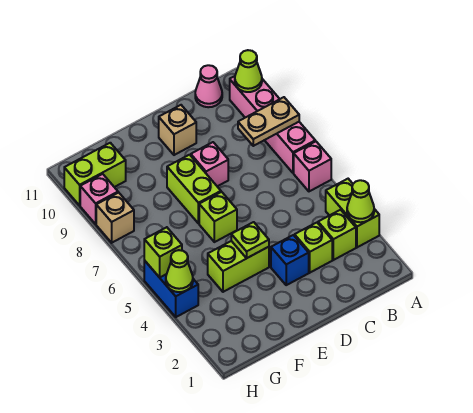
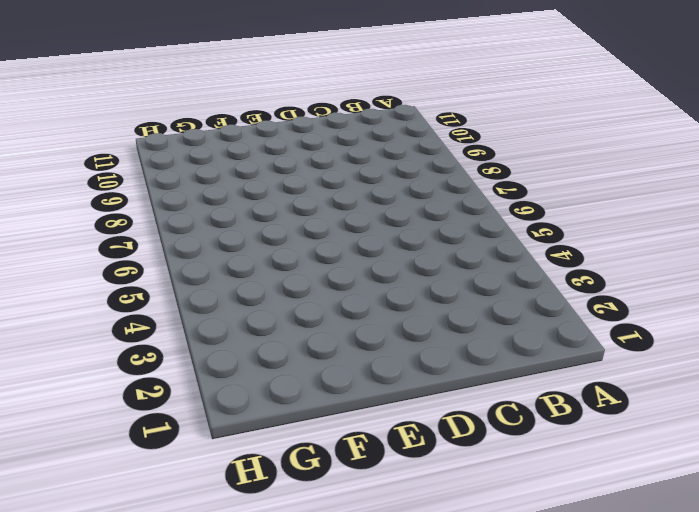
none -> lime brick A3:A4 level 1
none -> pink brick A6 level 1
none -> pink brick A7:A10 level 1

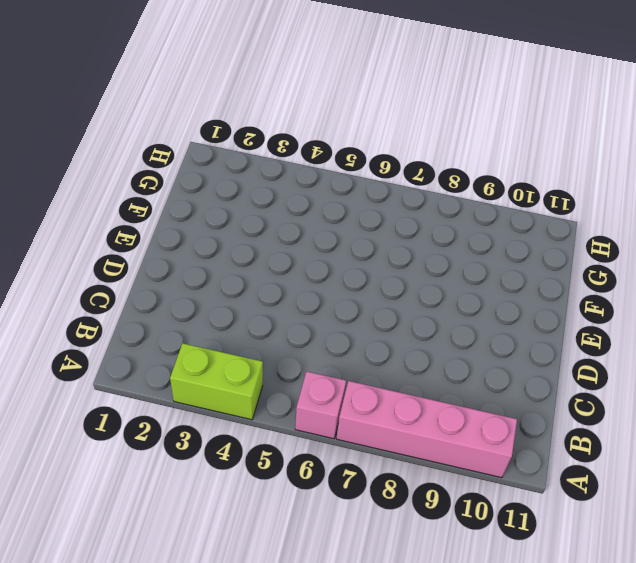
none -> lime brick B3 level 1
none -> pink cone B11 level 1
none -> lime brick C3 level 1

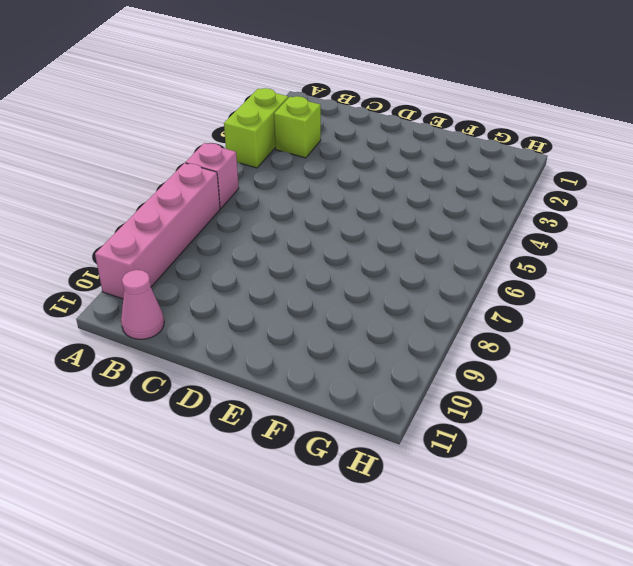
none -> lime brick C3 level 1
none -> blue brick D3 level 1
none -> pink brick D8 level 1

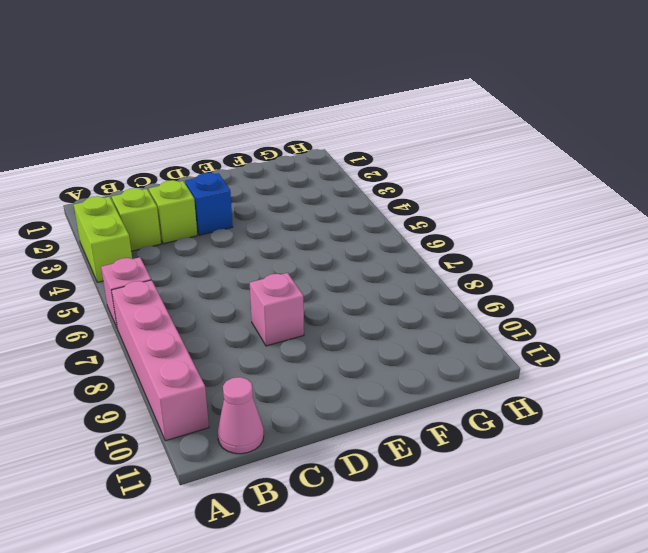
none -> tan brick D10 level 1
none -> lime brick E4:F4 level 1
none -> lime brick E6 level 1

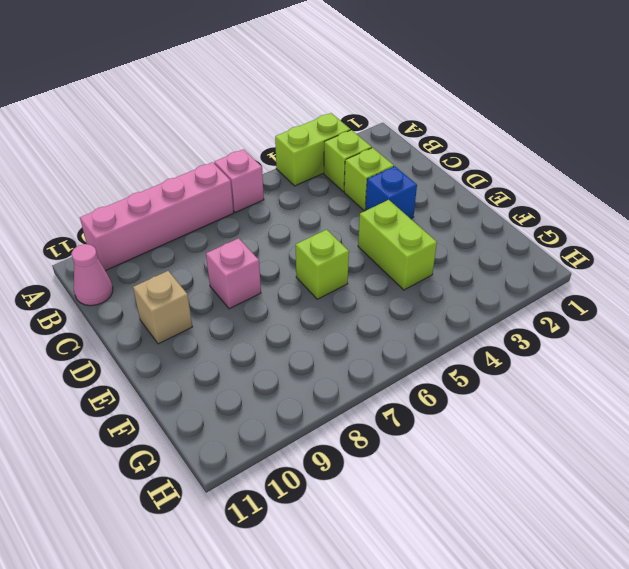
none -> lime brick E7:E8 level 1
none -> lime brick G10:H10 level 1
none -> blue brick H4:H5 level 1

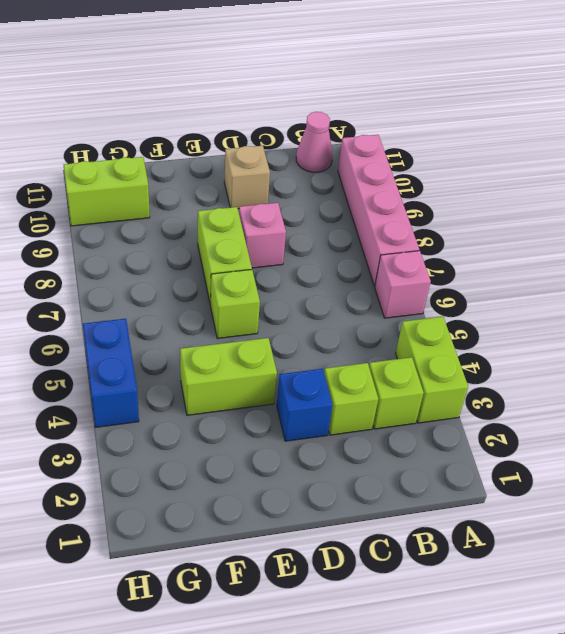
none -> tan brick H8 level 1
none -> pink brick H9 level 1
none -> lime cone A3 level 2

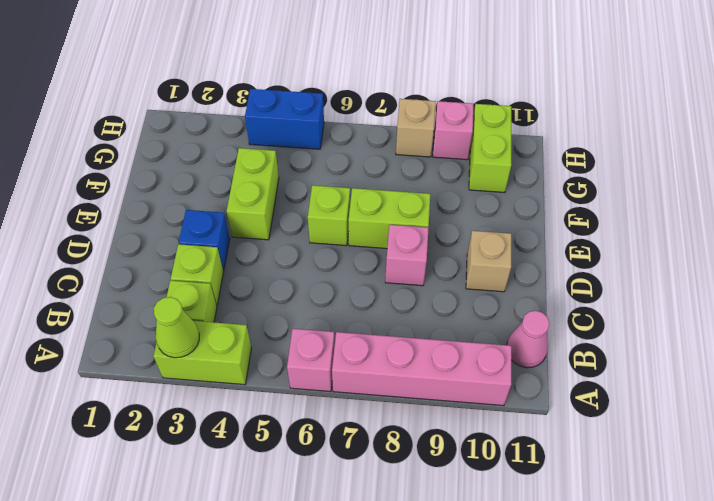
none -> tan plate A8:B8 level 2
none -> lime cone A10 level 2
none -> lime plate E4 level 2

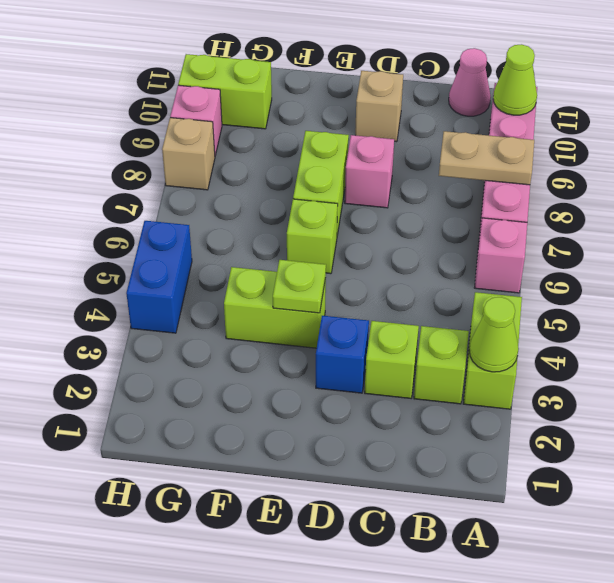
none -> lime cone H4 level 2
none -> lime brick H5 level 2

